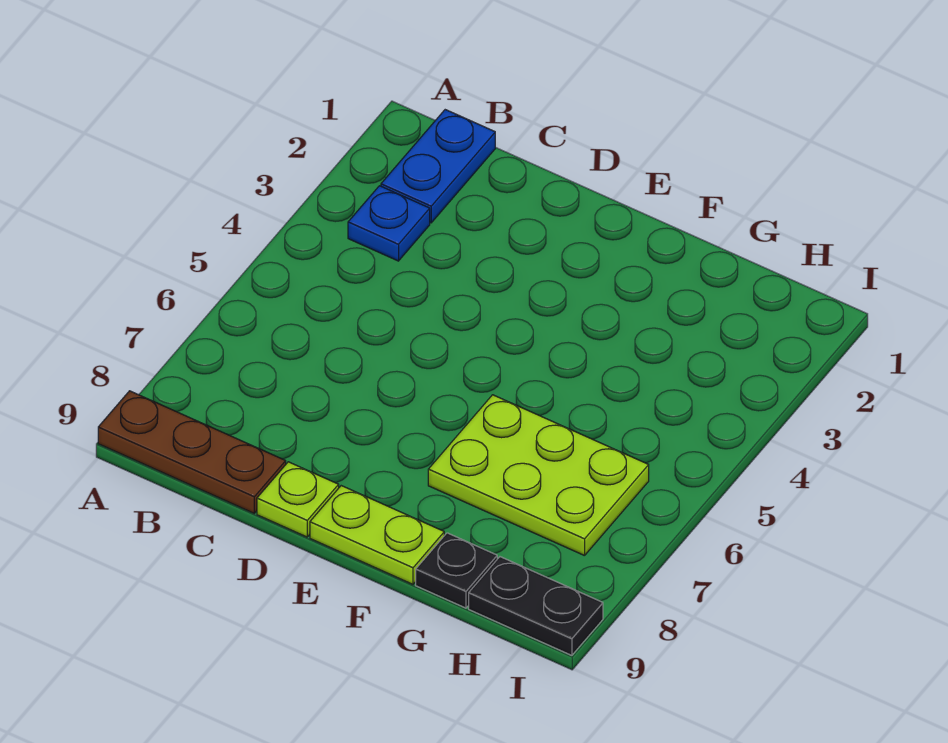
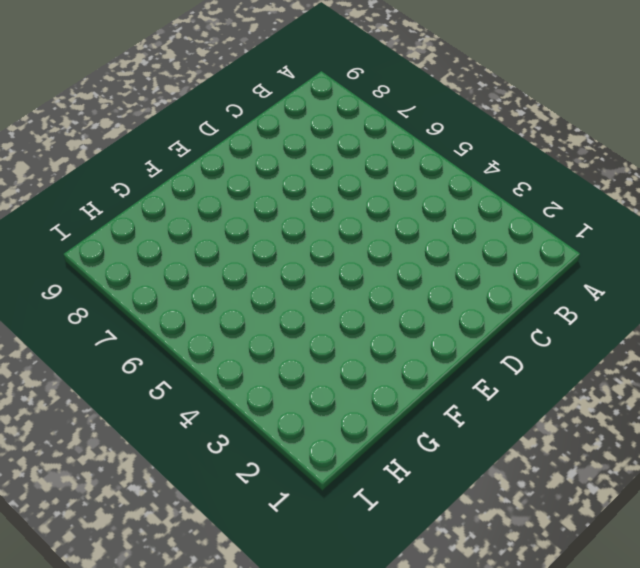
none -> brown plate A9:C9 level 1
none -> blue plate B1:B2 level 1

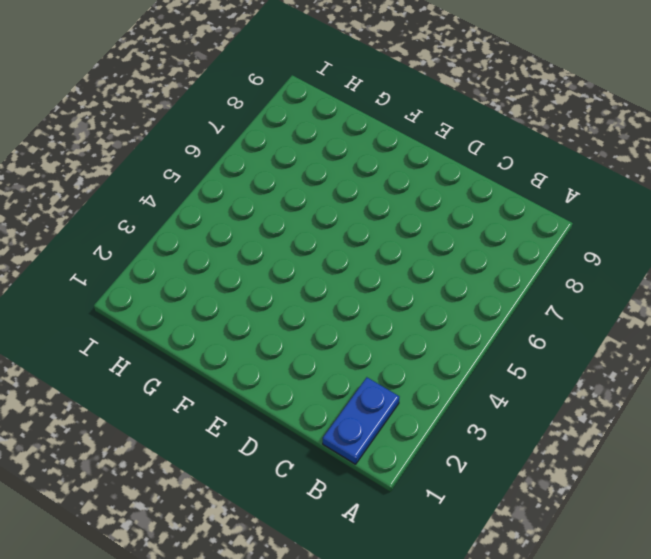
none -> brown plate A9:C9 level 1
none -> blue plate B3 level 1

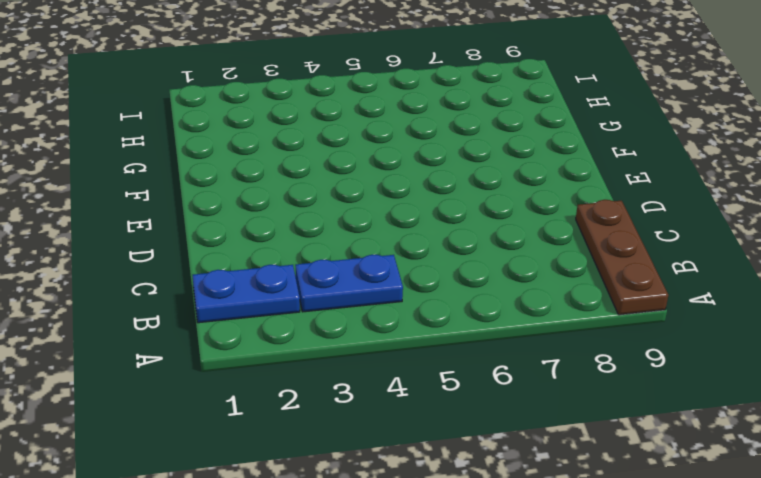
blue plate B3:B4 level 1 -> blue plate B3 level 1
none -> lime plate D9 level 1
none -> lime plate E9:F9 level 1

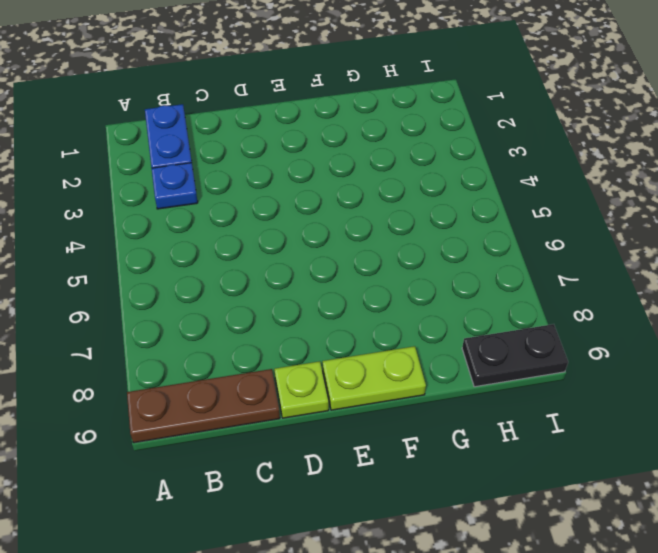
none -> lime plate F6:H7 level 1
none -> black plate G9 level 1

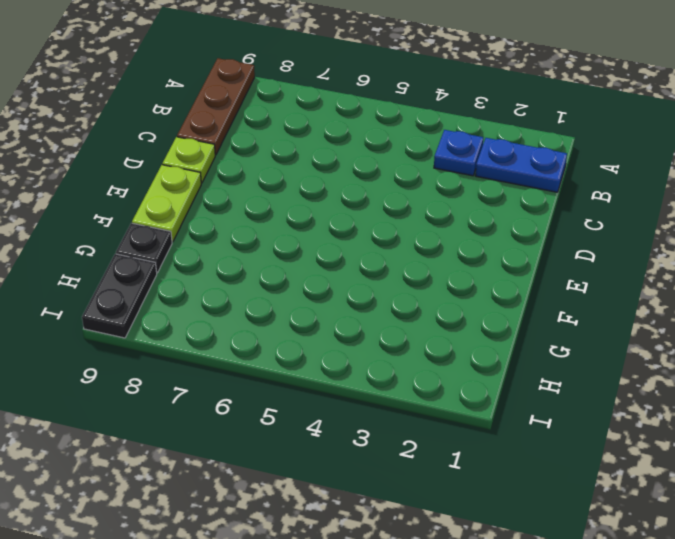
none -> lime plate F6:H7 level 1

